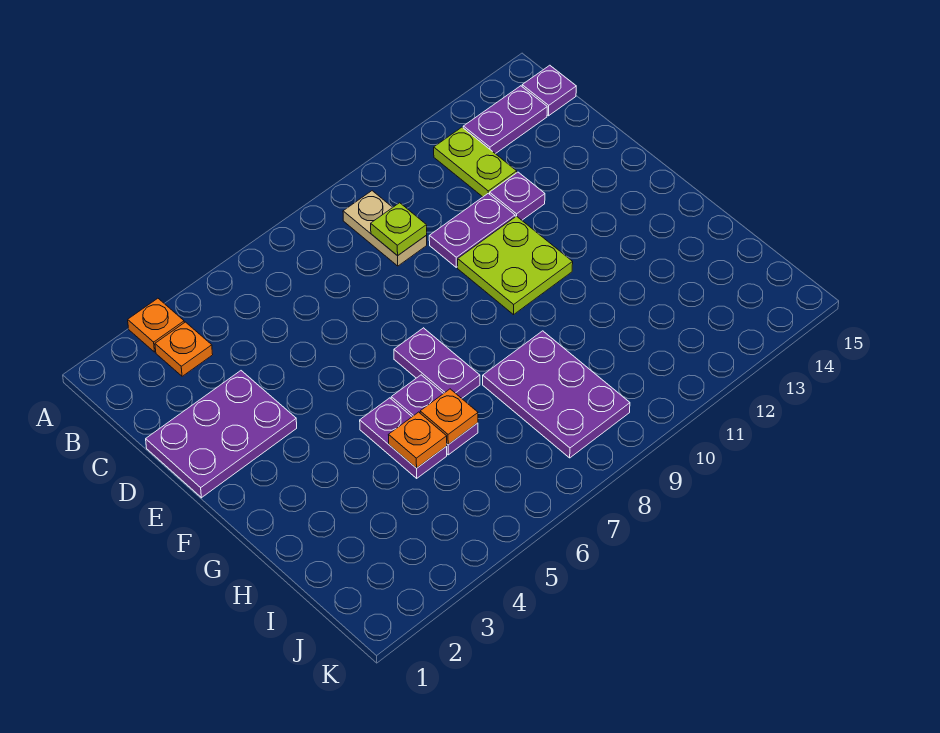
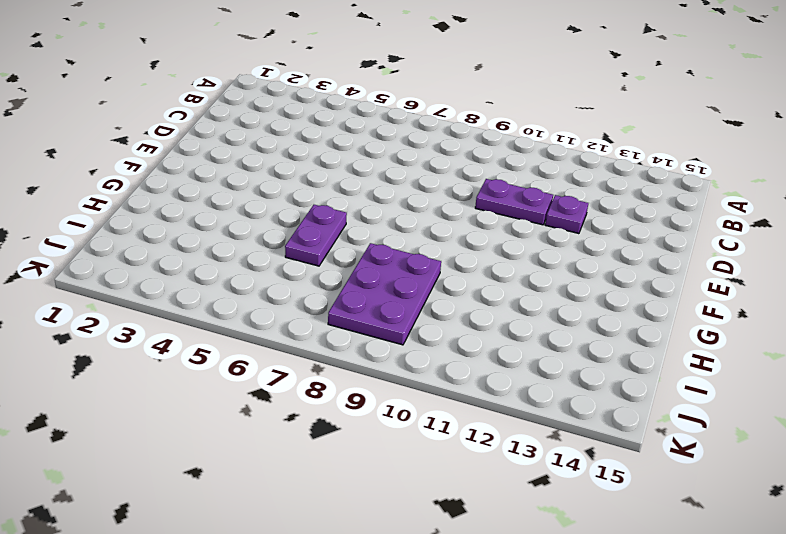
none -> orange plate A3 level 1
none -> orange plate B3 level 1
none -> tan plate B9:C9 level 1

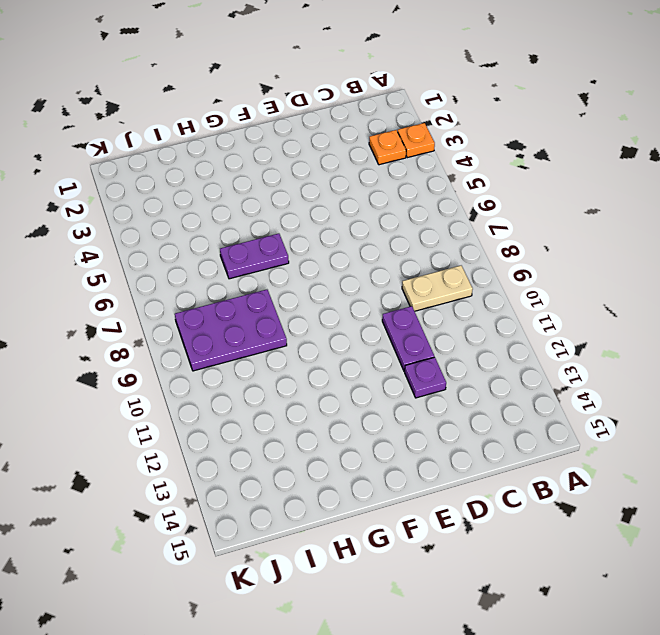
none -> lime plate B12:C12 level 1
none -> purple plate B13:B14 level 1
none -> purple plate B15 level 1

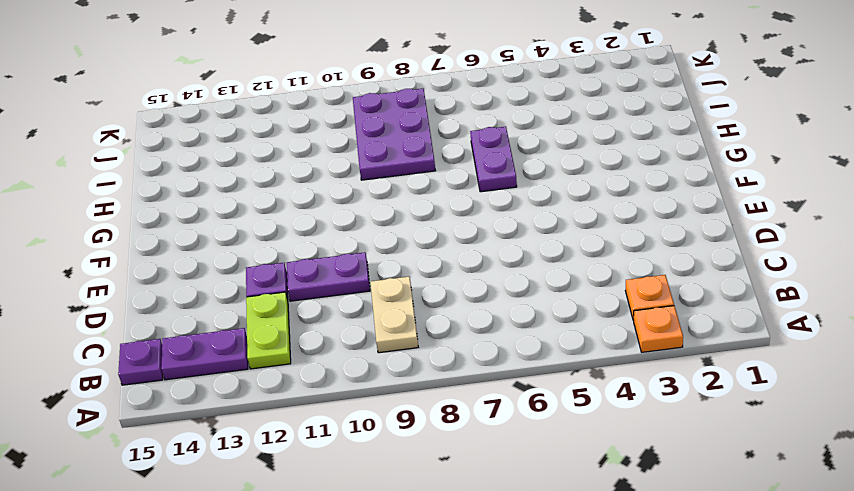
none -> purple plate D1:E3 level 1
none -> lime plate E10:F11 level 1
none -> purple plate F7:G7 level 1

